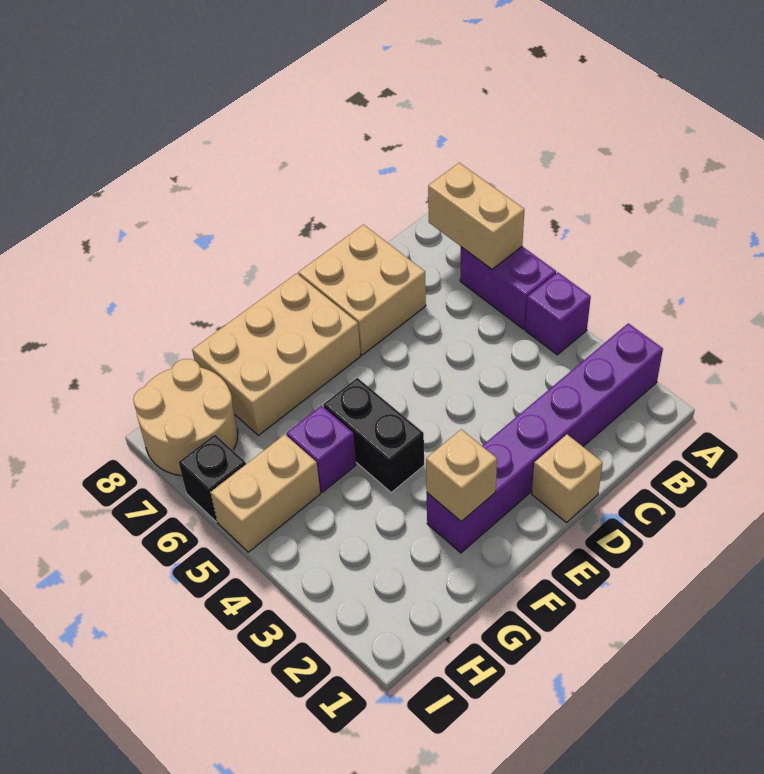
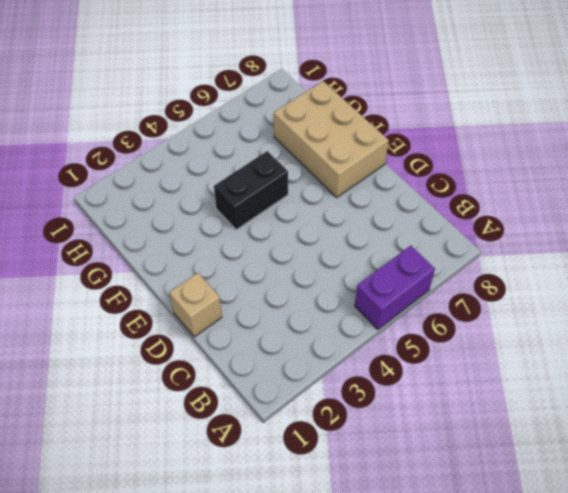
none -> purple brick A2:F2 level 1
none -> purple brick A4 level 1
none -> tan brick C7:D8 level 1

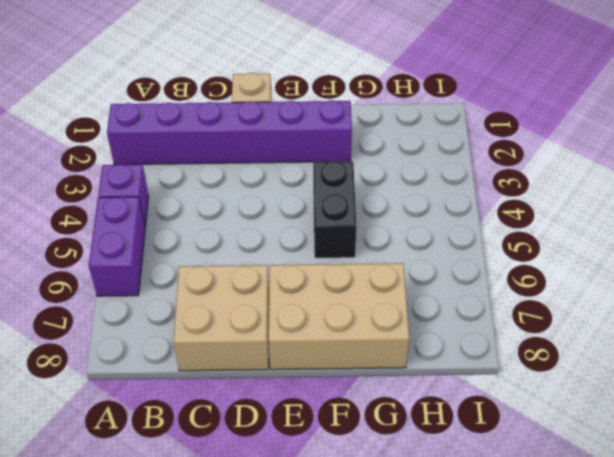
none -> purple brick G5 level 1
none -> tan brick H5:I5 level 1
none -> tan round brick H7:I8 level 1

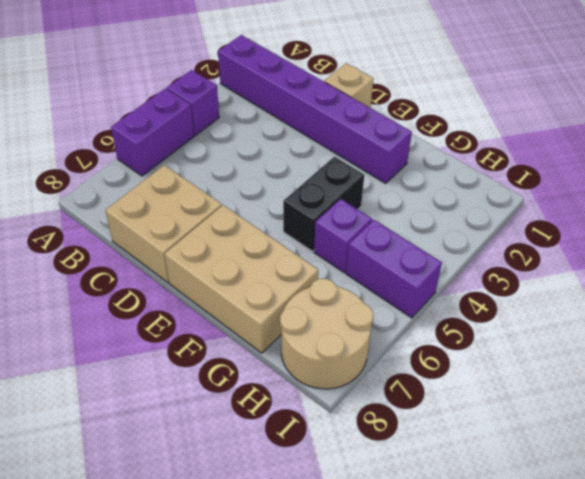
purple brick H5:I5 level 1 -> tan brick H5:I5 level 1
none -> black brick I6 level 1
none -> tan brick A6:A7 level 2
none -> tan brick F2 level 2

